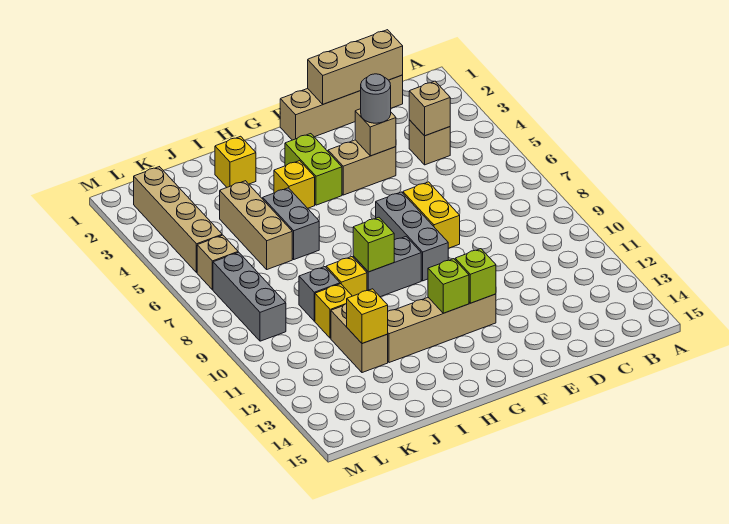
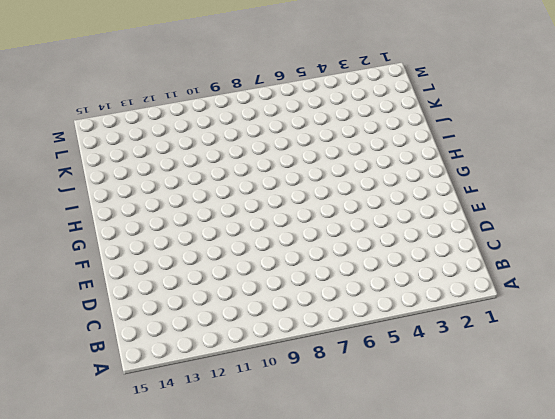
none -> tan brick C1:F1 level 1
none -> tan brick C4 level 1
none -> tan brick E4:F4 level 1

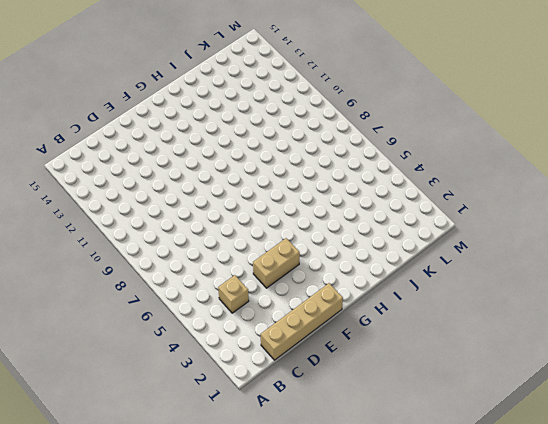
none -> yellow brick E7:E8 level 1
none -> grey brick F7:F9 level 1
none -> tan brick F12:I12 level 1

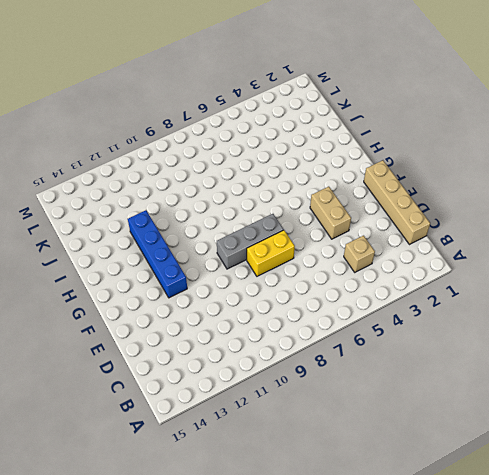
blue brick F12:I12 level 1 -> tan brick F12:I12 level 1
none -> lime brick G3:G4 level 1
none -> grey brick G9:H9 level 1
none -> yellow brick H4 level 1

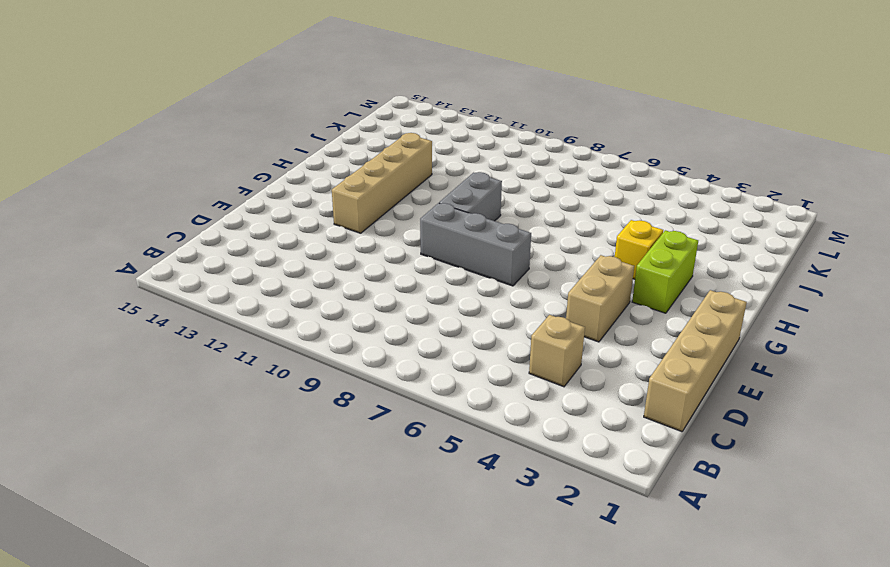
lime brick G3:H3 level 1 -> lime brick G3:G4 level 1
none -> yellow brick E7:E8 level 1
none -> yellow brick I2 level 1
none -> grey brick I5:I6 level 1

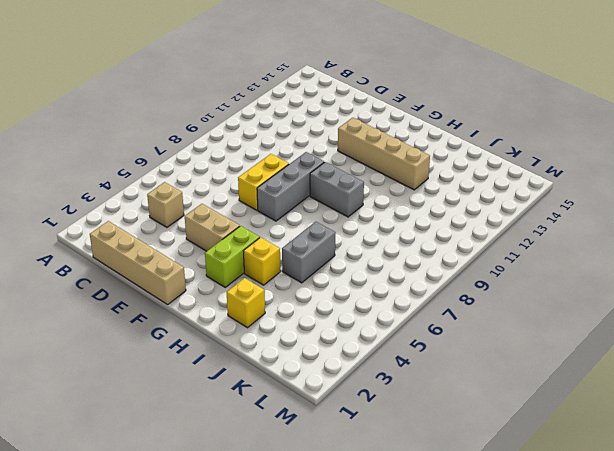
none -> yellow brick I9 level 1
none -> tan brick J4:J6 level 1
none -> grey brick J9 level 1

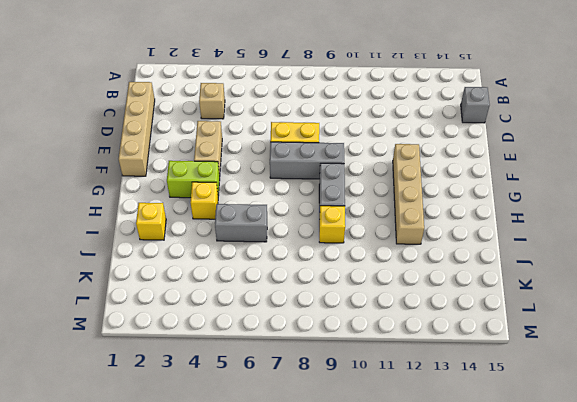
grey brick C15 level 1 -> grey brick J9 level 1
none -> tan brick J4:J6 level 1
none -> yellow brick J10 level 1
none -> tan brick J11:J12 level 1

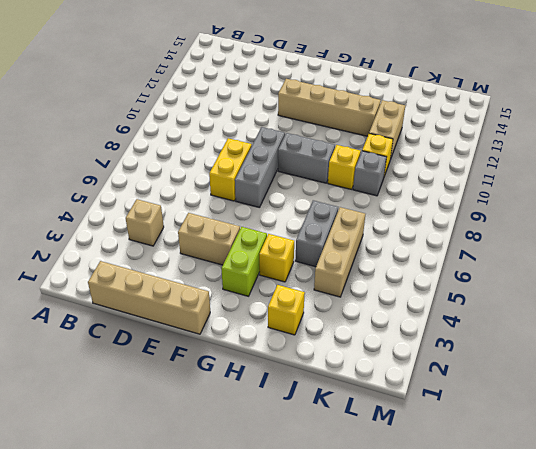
none -> tan brick L2:L5 level 1
none -> tan brick L6 level 1
none -> grey brick L7:L9 level 1

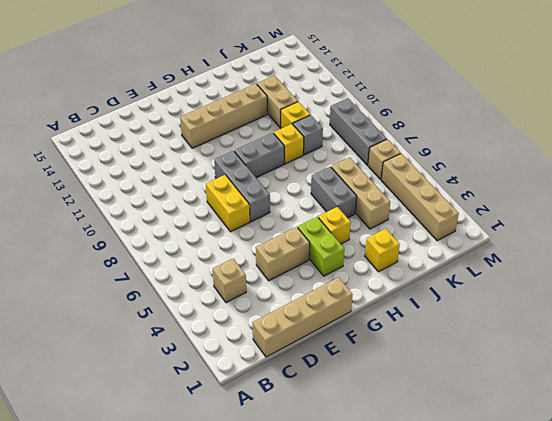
none -> tan brick C1:E1 level 2
none -> tan brick C4 level 2
none -> tan brick E4 level 2

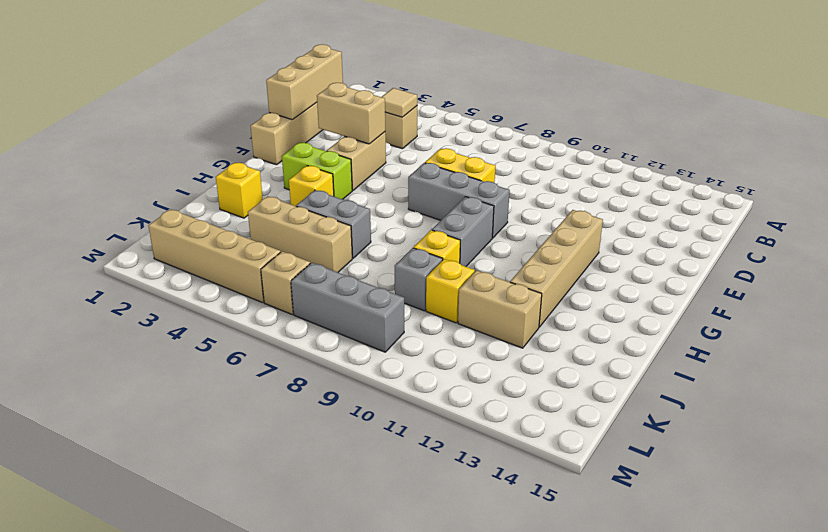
tan tile C4 level 2 -> tan brick C4 level 2
tan brick E3:E4 level 2 -> tan brick E4 level 2
none -> lime brick F12 level 2
none -> lime brick G12 level 2
none -> lime brick H9 level 2

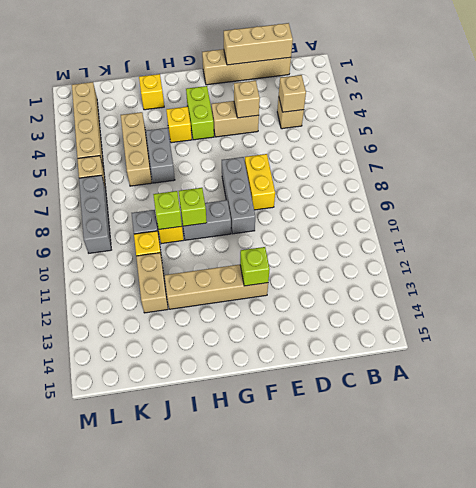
lime brick I9 level 2 -> lime brick G12 level 2
none -> yellow brick J12 level 2
none -> grey round brick E4 level 3

